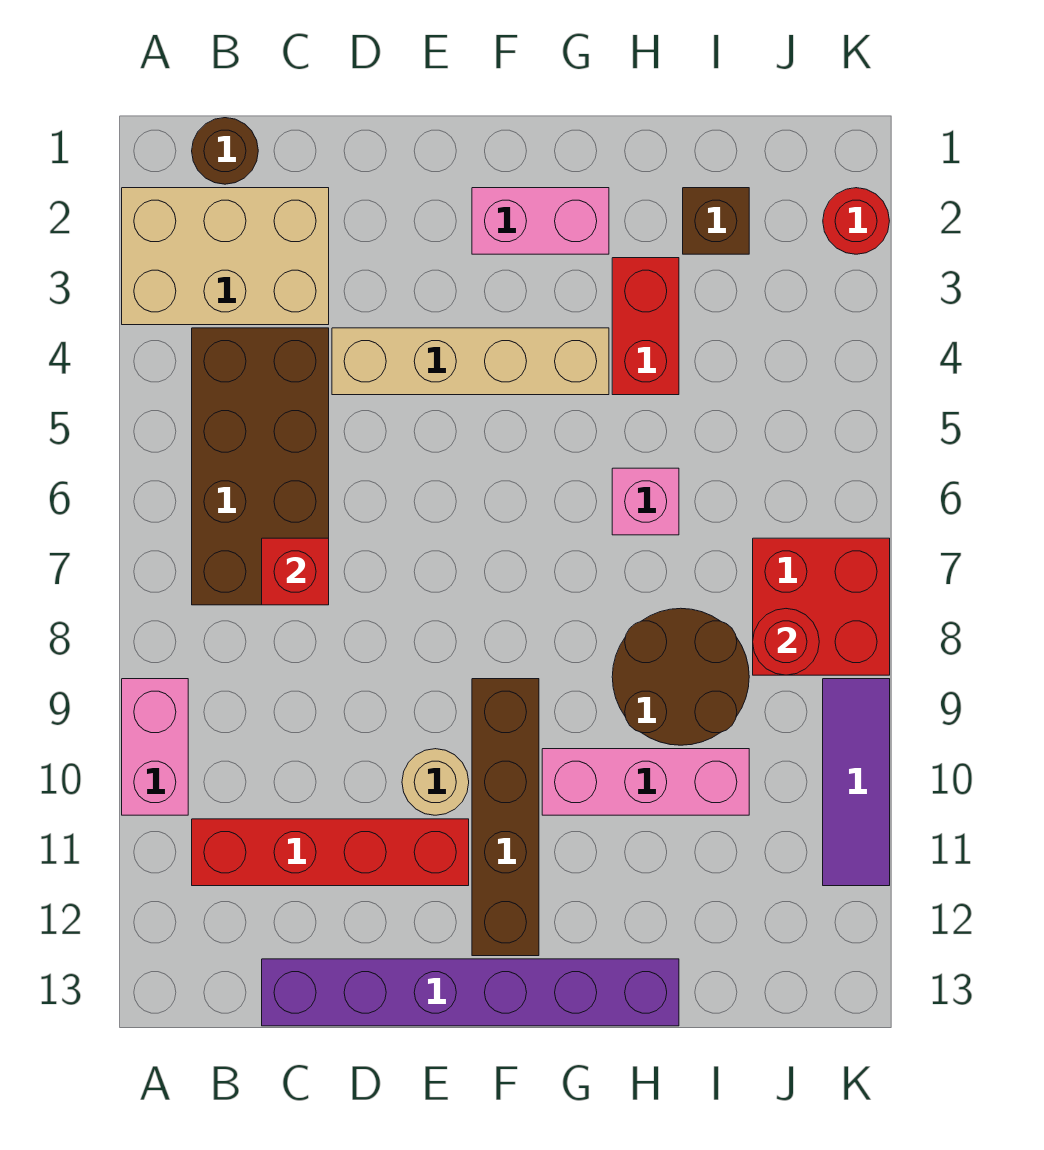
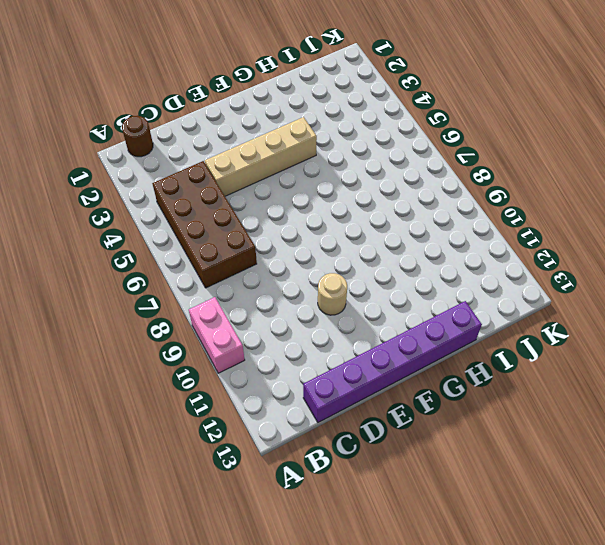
none -> tan brick A2:C3 level 1
none -> red brick B11:E11 level 1
none -> pink brick F2:G2 level 1

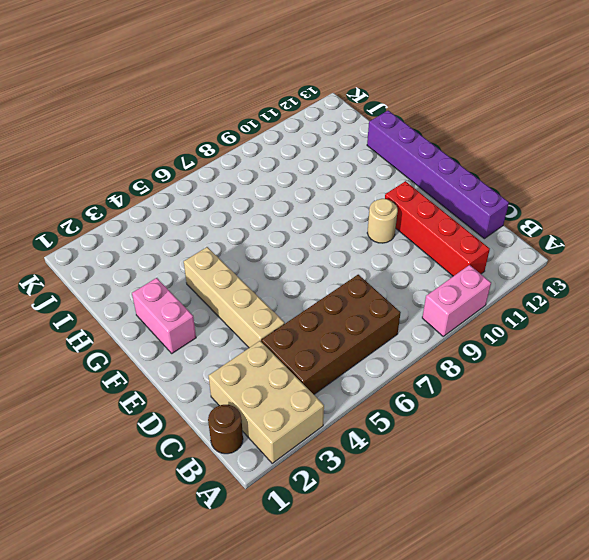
none -> brown brick F9:F12 level 1
none -> pink brick G10:I10 level 1
none -> red brick H3:H4 level 1

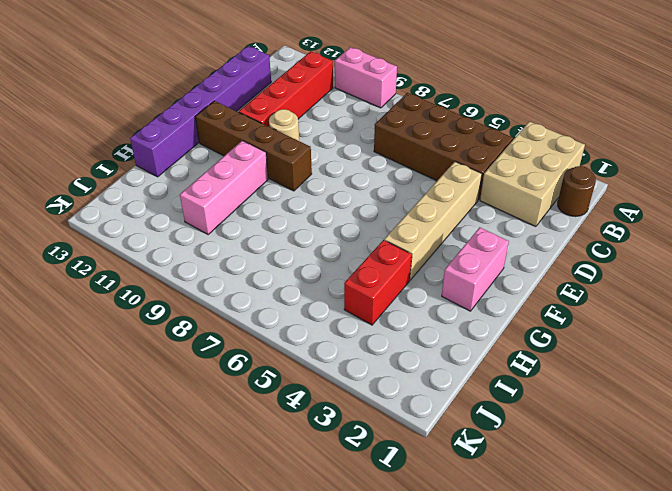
red brick H4:I4 level 1 -> red brick H3:H4 level 1
none -> pink brick H6 level 1
none -> brown round brick H8:I9 level 1
none -> brown brick I2 level 1

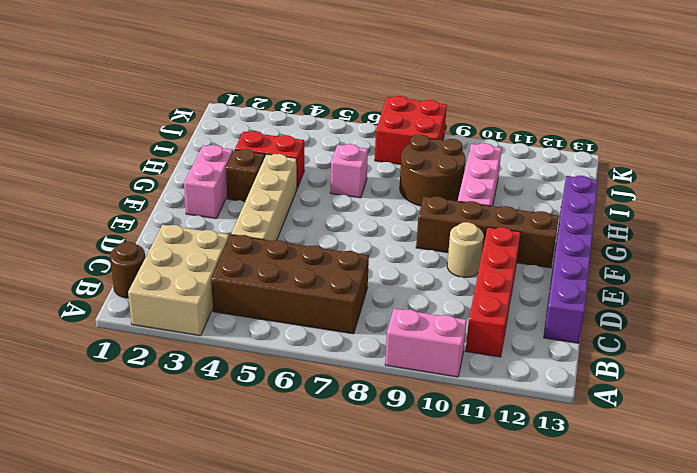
brown brick G3 level 1 -> brown brick I2 level 1
none -> red round brick K2 level 1
none -> purple tile K9:K11 level 1
none -> red brick C7 level 2

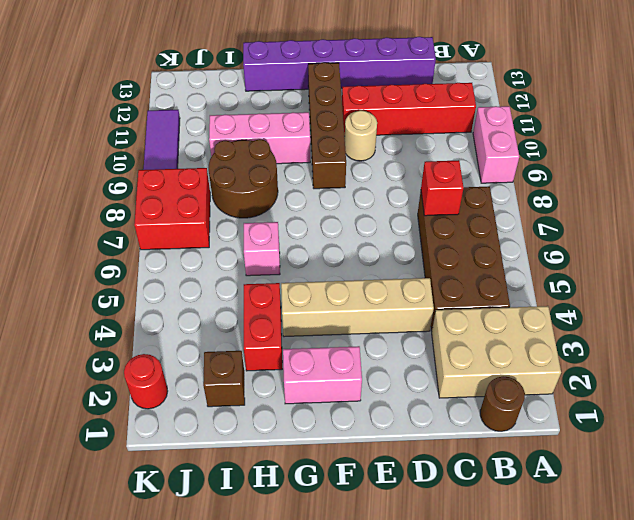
none -> red round brick J8 level 2

